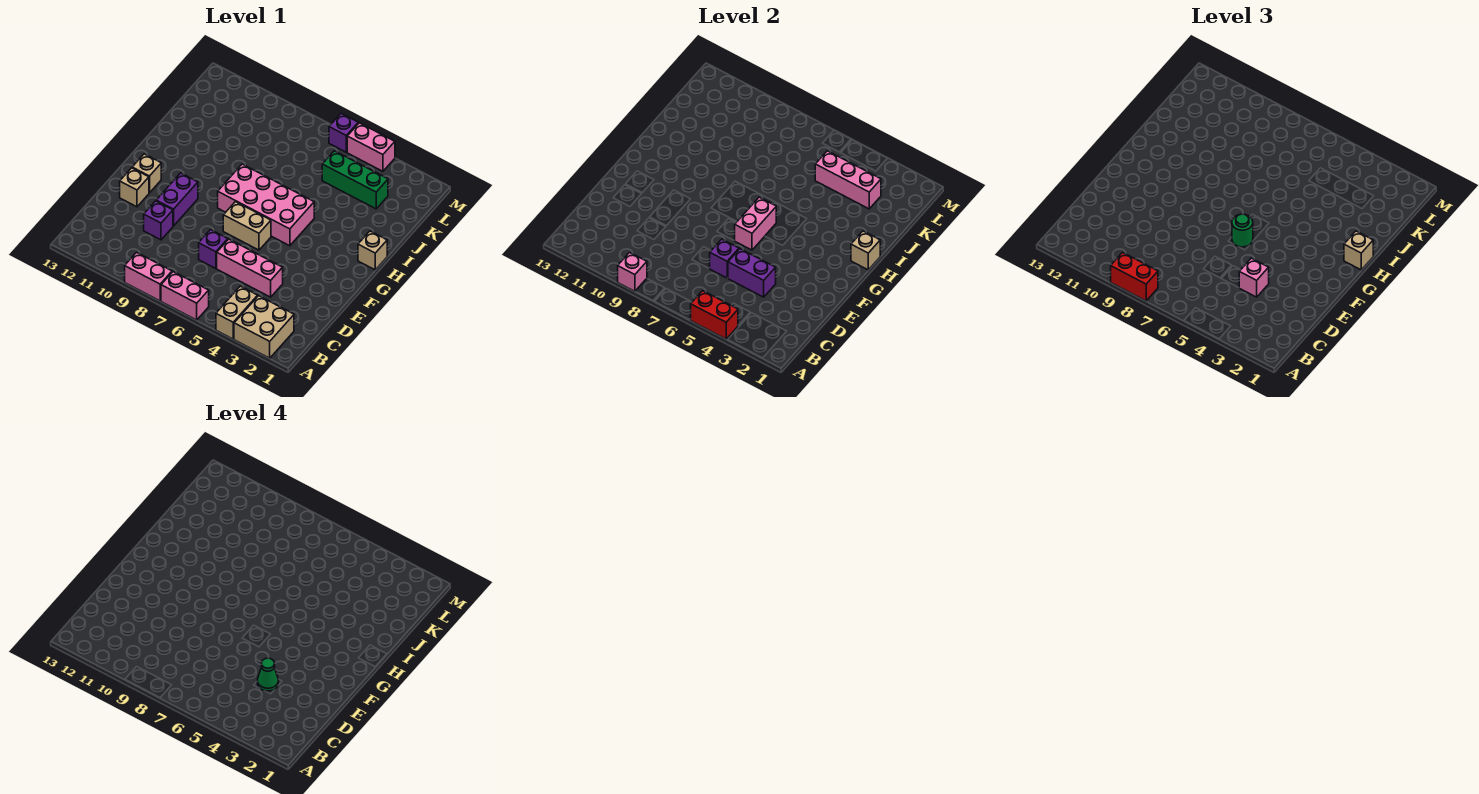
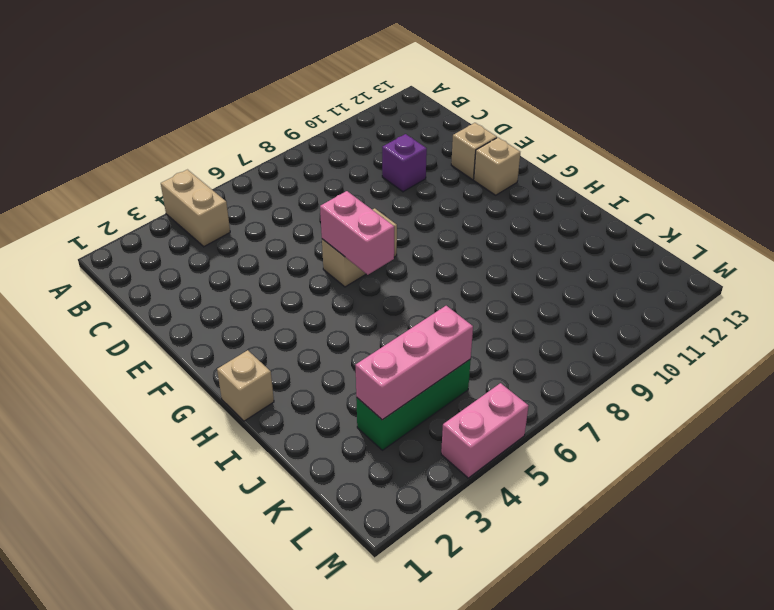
none -> tan brick A2:B3 level 1
none -> pink brick A6:A7 level 1
none -> pink brick A8:A9 level 1

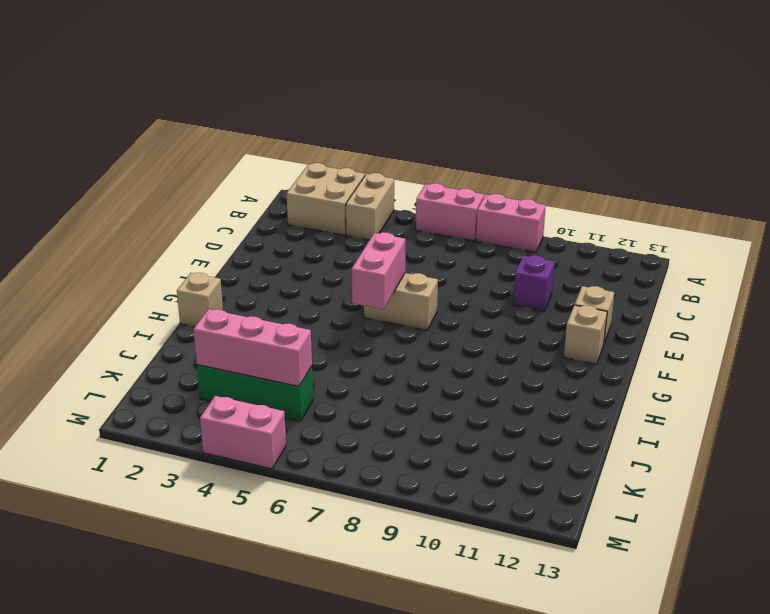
none -> pink brick D4:D6 level 1
none -> purple brick D7 level 1
none -> purple brick E10:F10 level 1

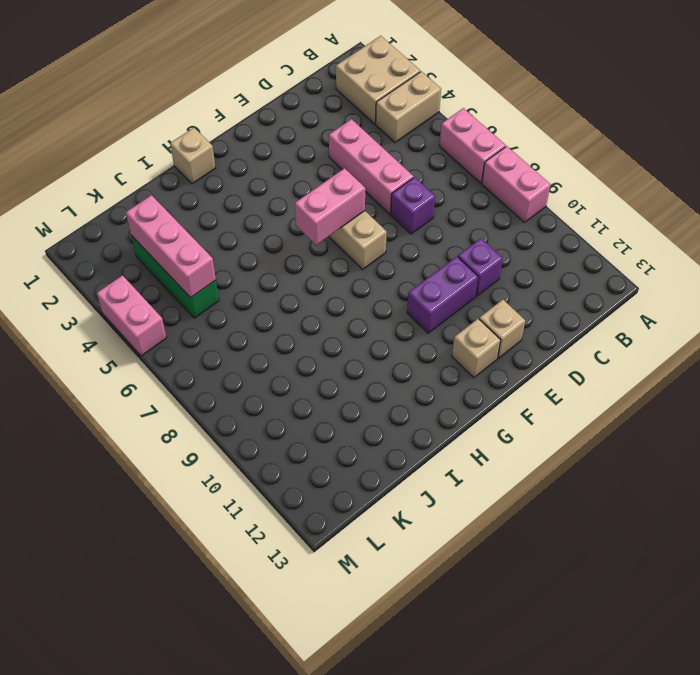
none -> pink brick G5:H8 level 1
none -> purple brick M6 level 1
none -> red brick A4:A5 level 2

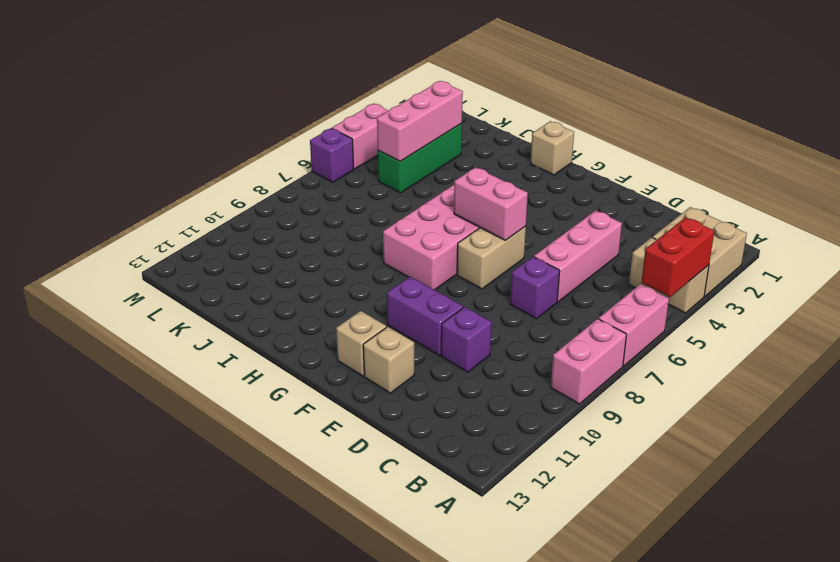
none -> pink brick A9 level 2
none -> purple brick D4:D5 level 2
none -> purple brick D6 level 2

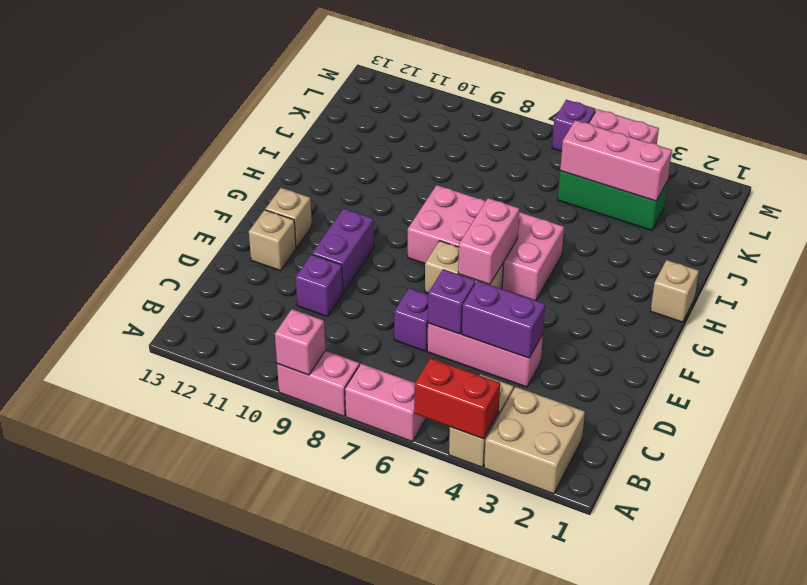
none -> tan brick H1 level 2
none -> red brick A8:A9 level 3
none -> pink brick D4 level 3

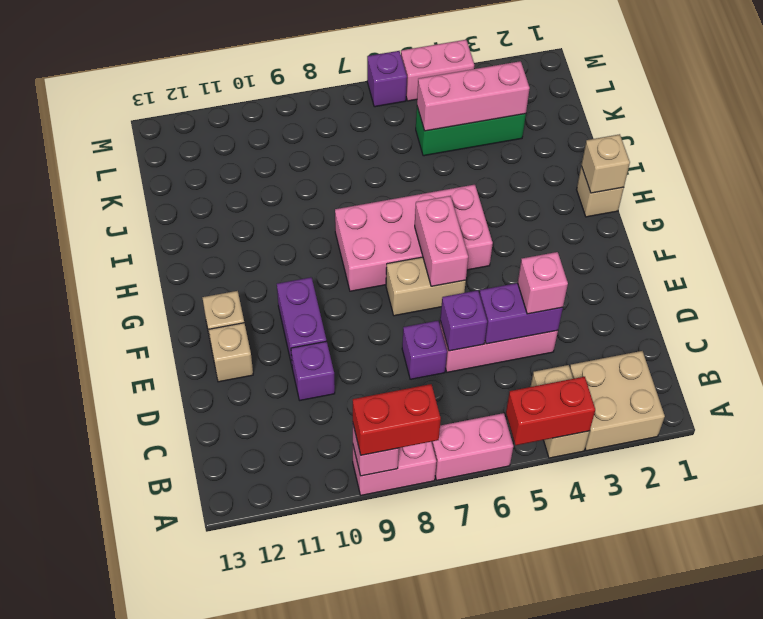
none -> green round brick F6 level 3
none -> tan brick H1 level 3
none -> green cone D4 level 4

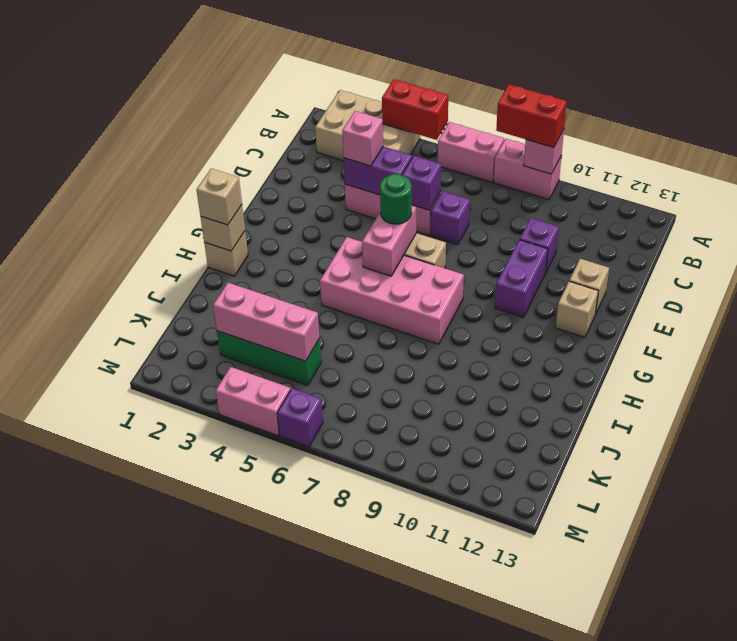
none -> green cone D4 level 4

